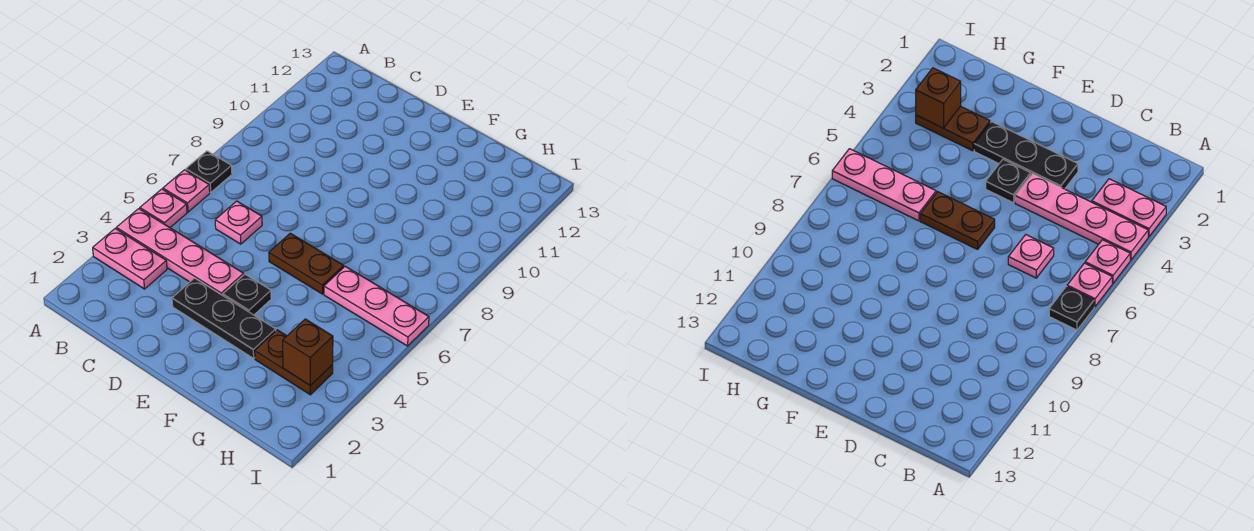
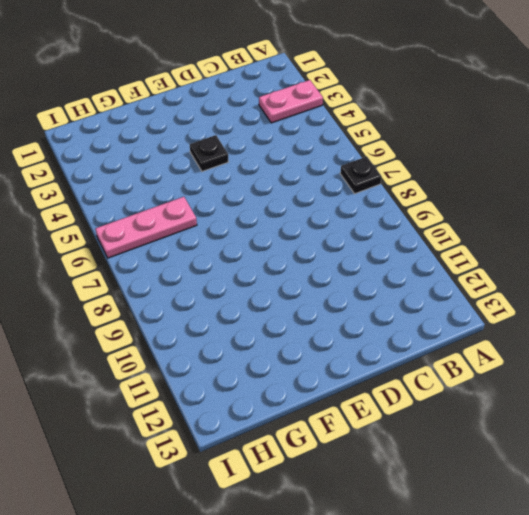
none -> pink plate A4:D4 level 1
none -> pink plate A5 level 1
none -> pink plate A6 level 1

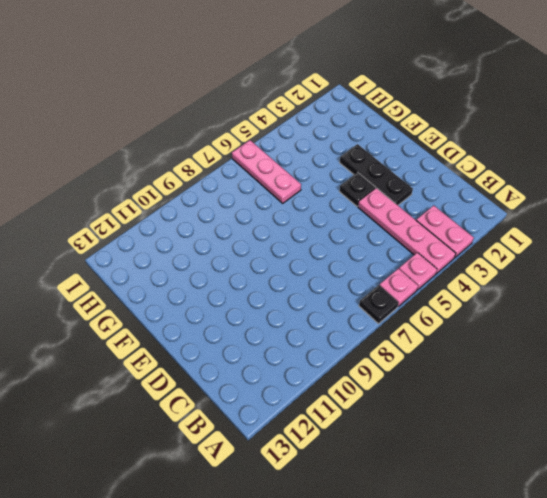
none -> pink plate C6 level 1
none -> brown plate E6:F6 level 1
none -> brown plate G3:H3 level 1

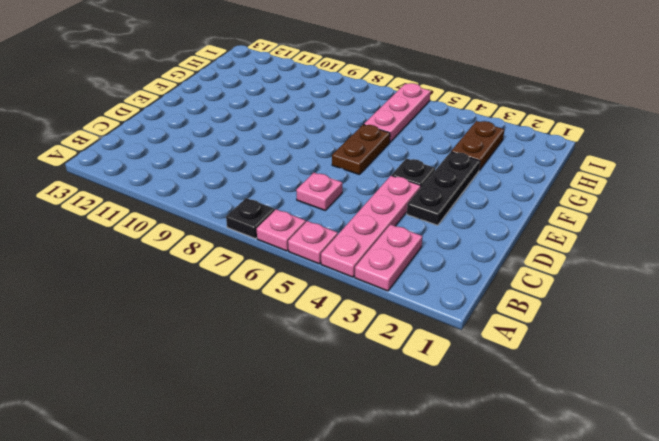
none -> brown brick H3 level 2

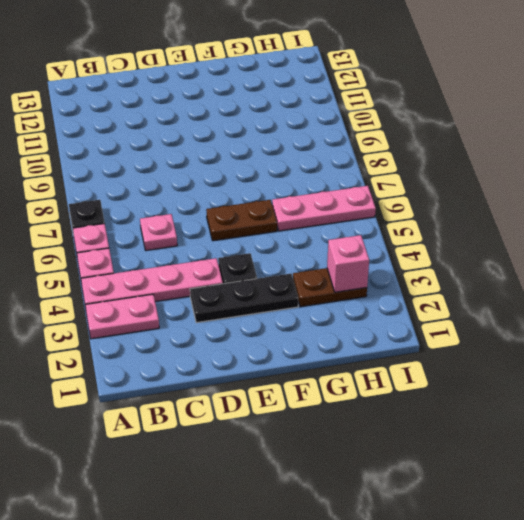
pink brick H3 level 2 -> brown brick H3 level 2

